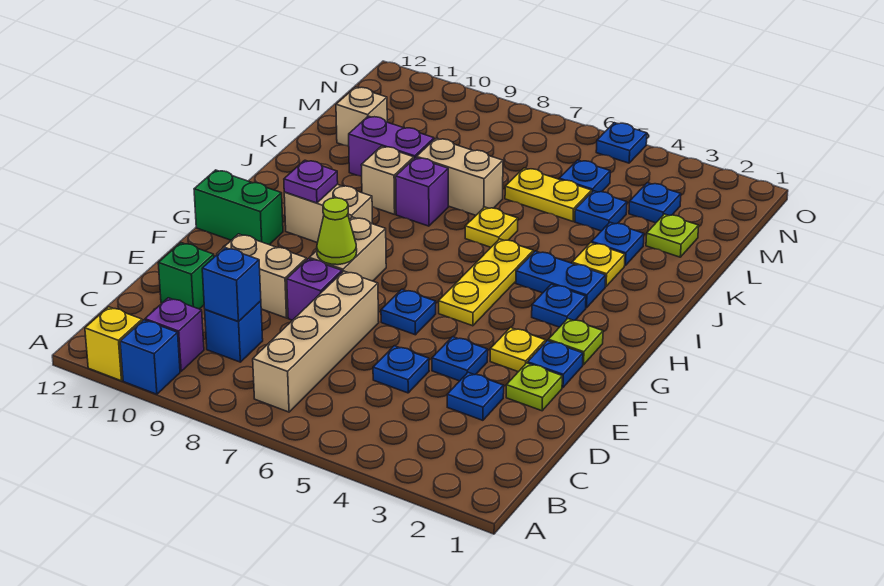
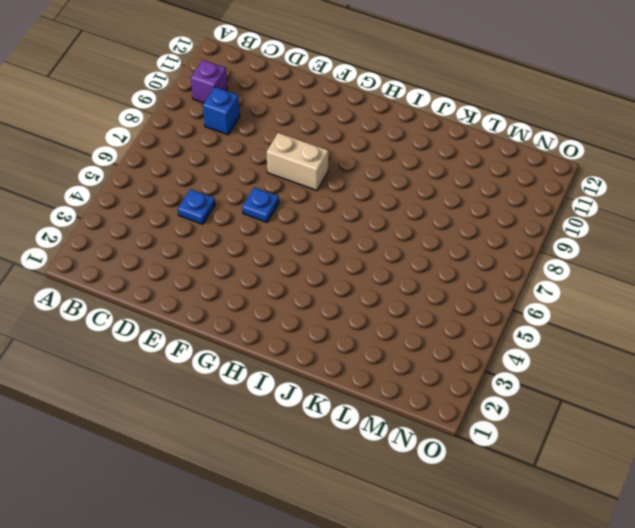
none -> blue brick A10 level 1
none -> yellow brick A11 level 1
none -> tan brick B7:E7 level 1
none -> blue plate D3 level 1

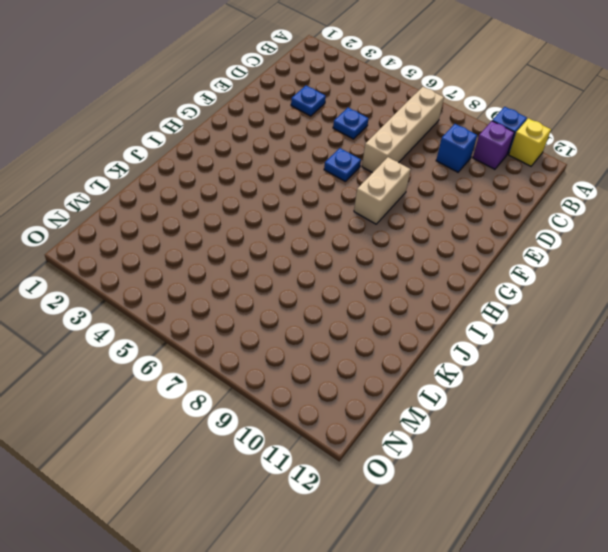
none -> green brick D11 level 1
none -> lime plate E2 level 1
none -> blue plate E4 level 1
none -> purple brick E8 level 1

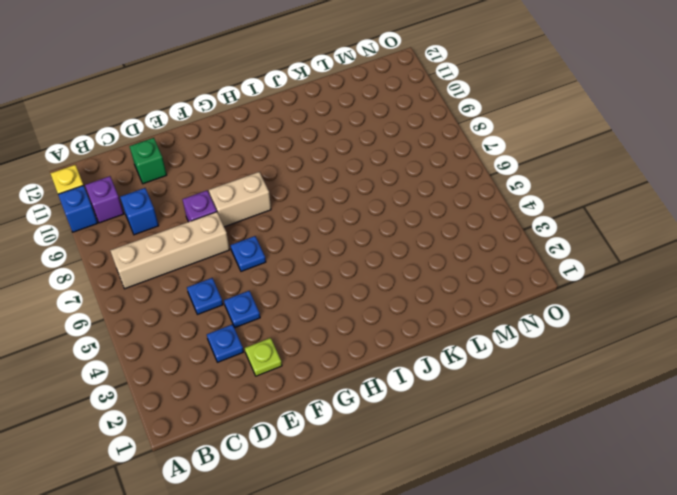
none -> tan brick E9:E10 level 1
none -> blue plate F2 level 1
none -> yellow plate F3 level 1
none -> lime plate G2 level 1

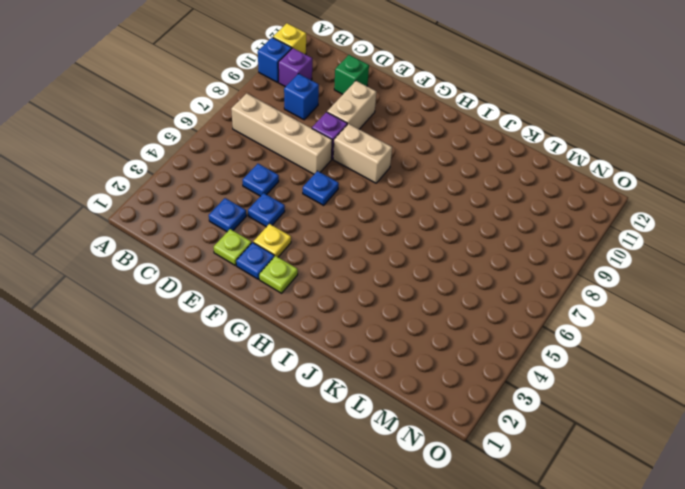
none -> yellow plate G5:I5 level 1
none -> green brick G11:G12 level 1
none -> blue plate H3 level 1
none -> tan brick H9:H10 level 1

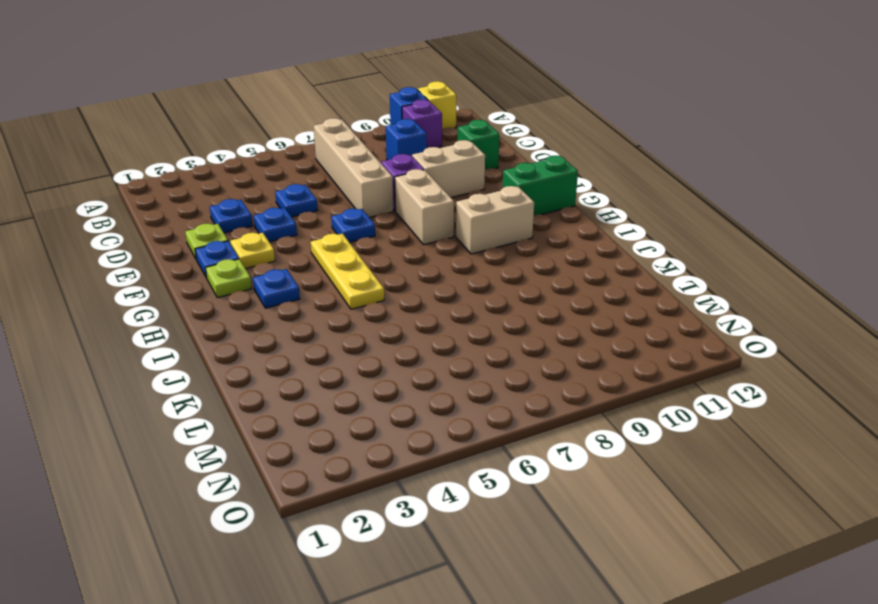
none -> blue plate I3:I4 level 1
none -> yellow plate J3 level 1
none -> yellow plate J6 level 1
none -> purple brick J8 level 1

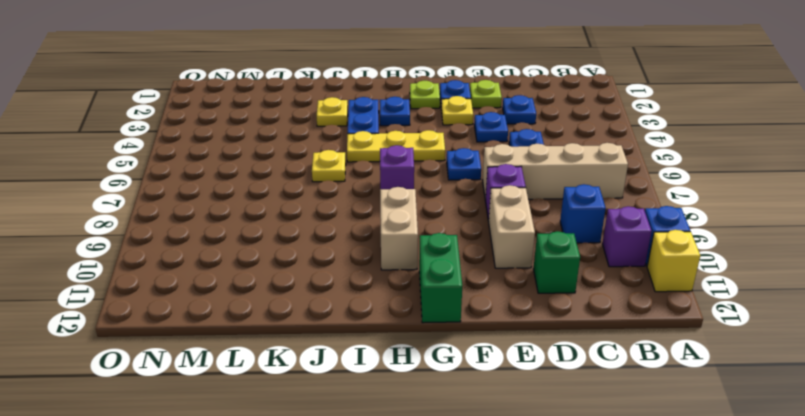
purple brick H7 level 1 -> purple brick J8 level 1
none -> tan brick F8:G8 level 1
none -> tan brick J9 level 1
none -> blue plate K3 level 1
none -> tan brick K7:K8 level 1

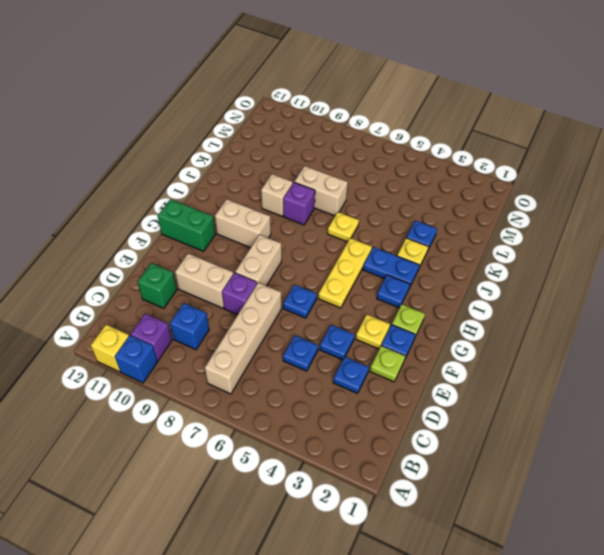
none -> purple brick K9:K10 level 1
none -> lime plate L2 level 1
none -> blue plate L4 level 1
none -> yellow plate L5:L6 level 1

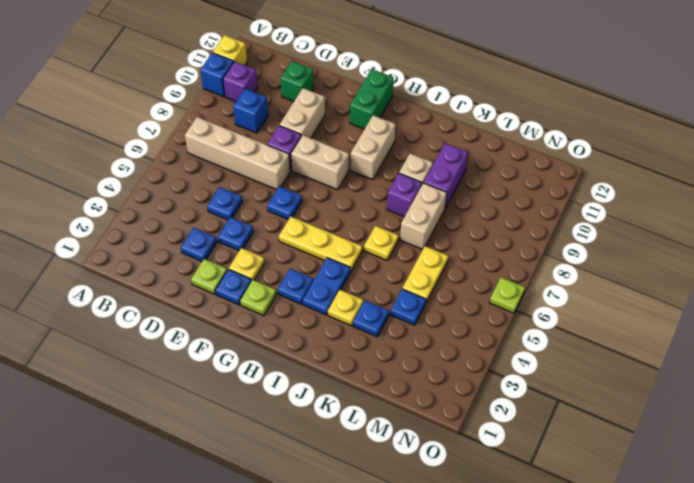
lime plate O6 level 1 -> lime plate L2 level 1
none -> tan brick L11 level 1
none -> blue plate M3 level 1
none -> blue plate M5 level 1
none -> blue plate O5 level 1

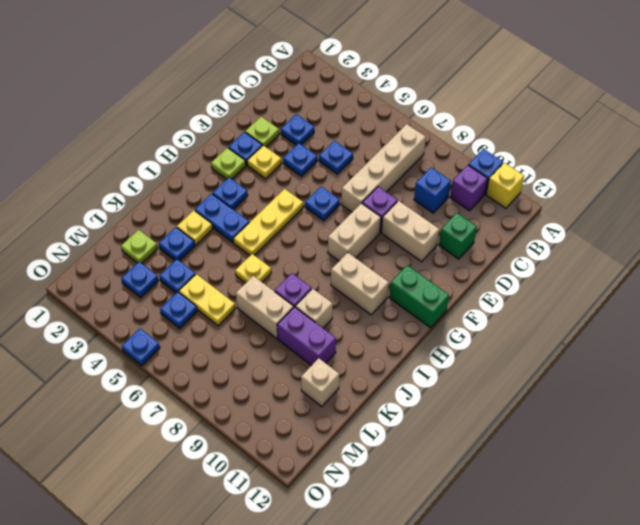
none -> blue brick C9 level 2
none -> lime cone F8 level 2
none -> purple plate H10 level 2

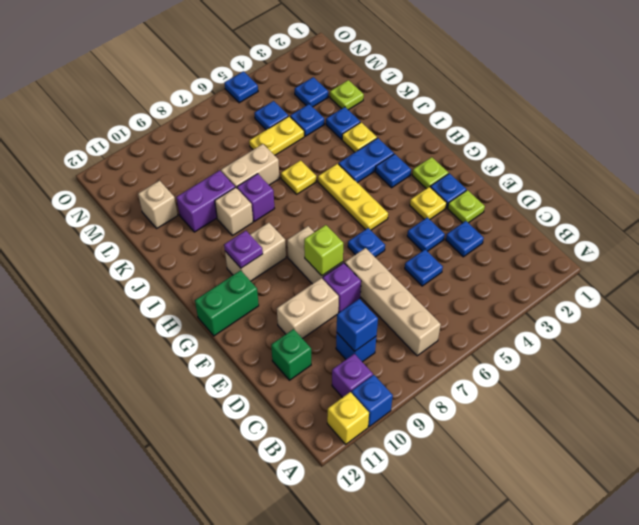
lime brick F8 level 2 -> lime cone F8 level 2

